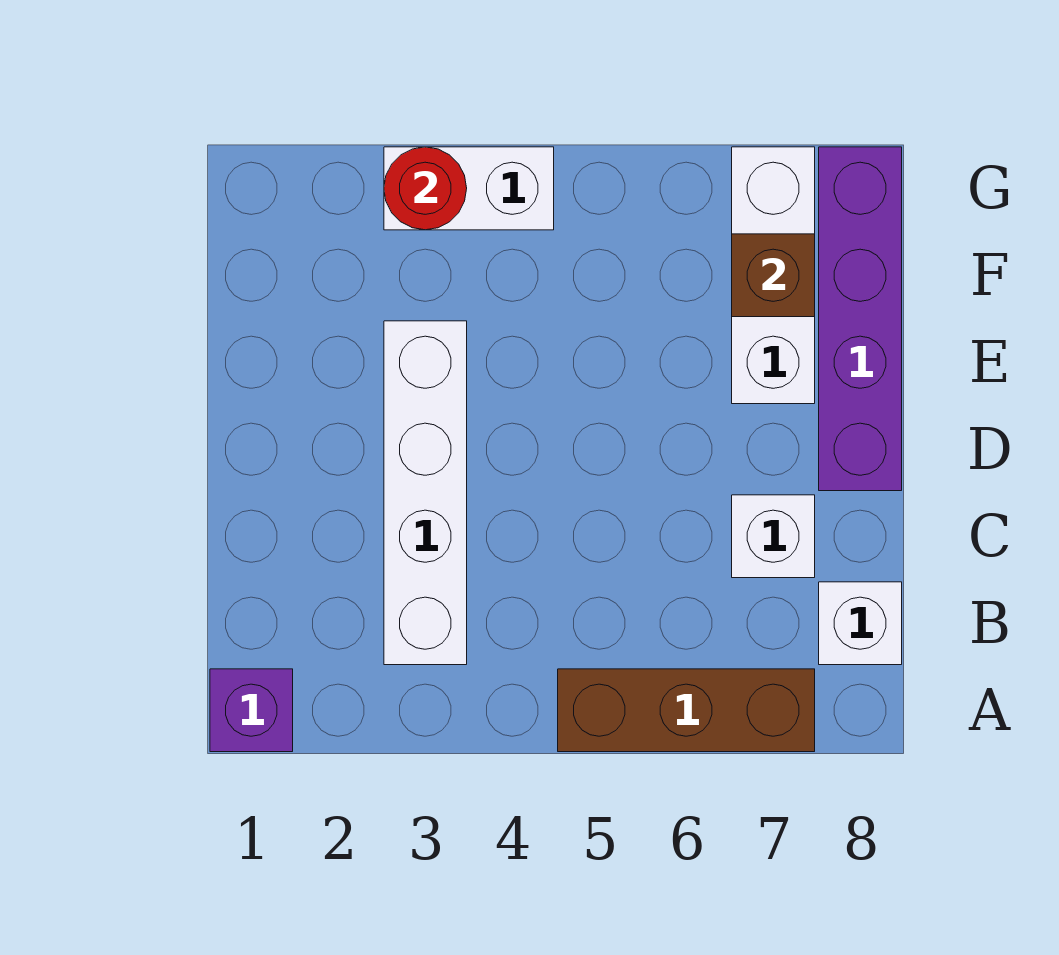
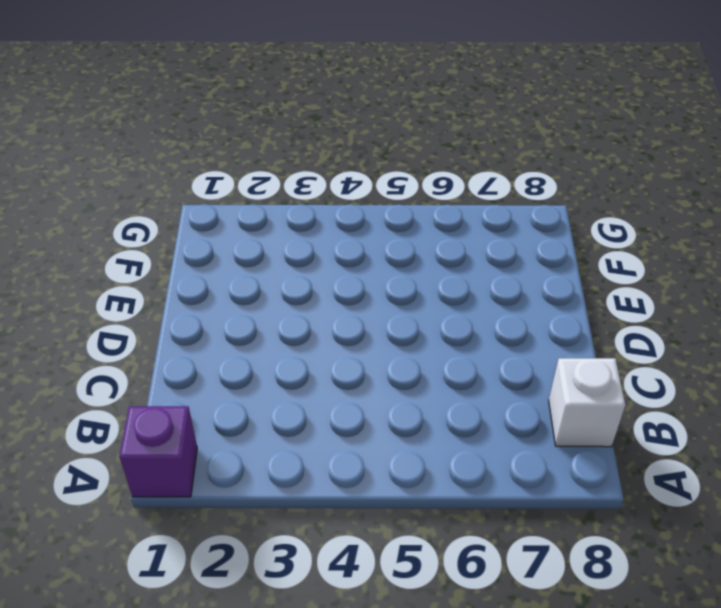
none -> brown brick A5:A7 level 1
none -> white brick B3:E3 level 1

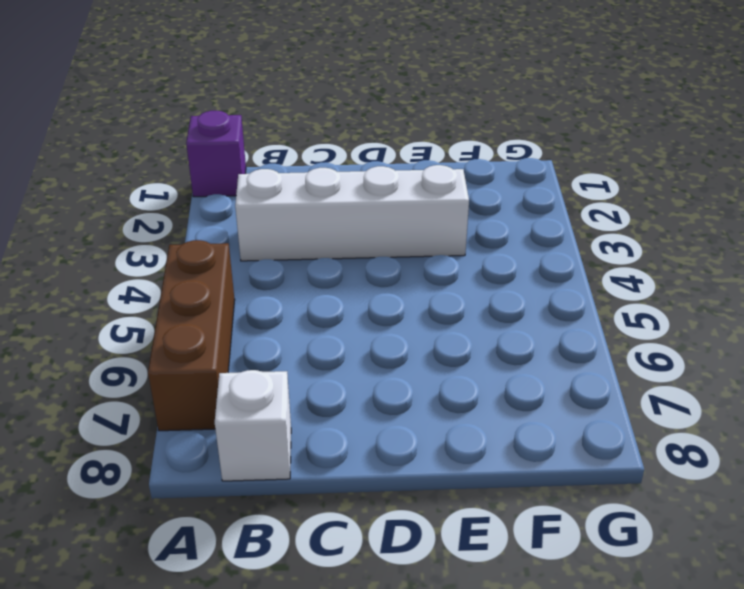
none -> white brick C7 level 1
none -> purple brick D8:G8 level 1

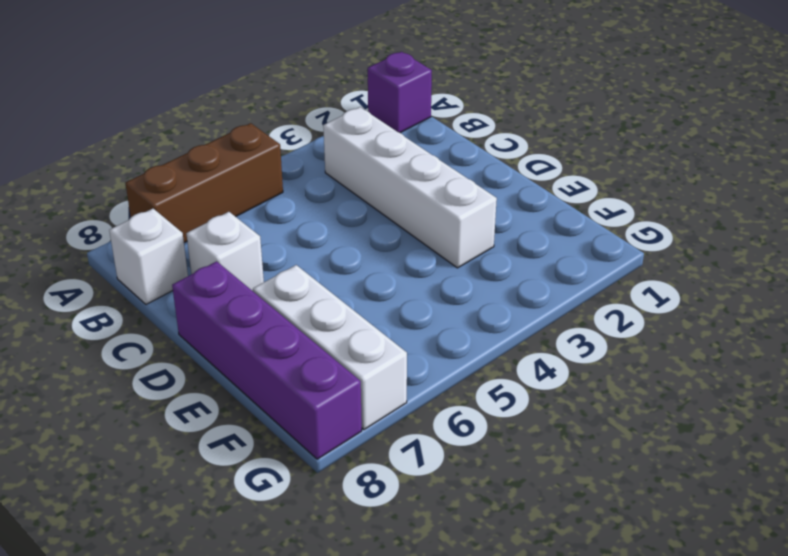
none -> white brick G3:G4 level 1
none -> brown brick F7 level 2

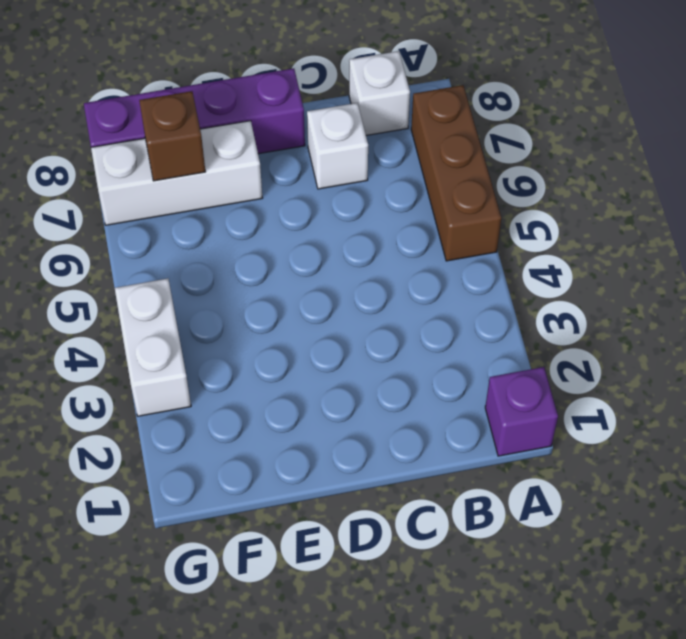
none -> white brick B3:E3 level 1
none -> red round brick G3 level 2

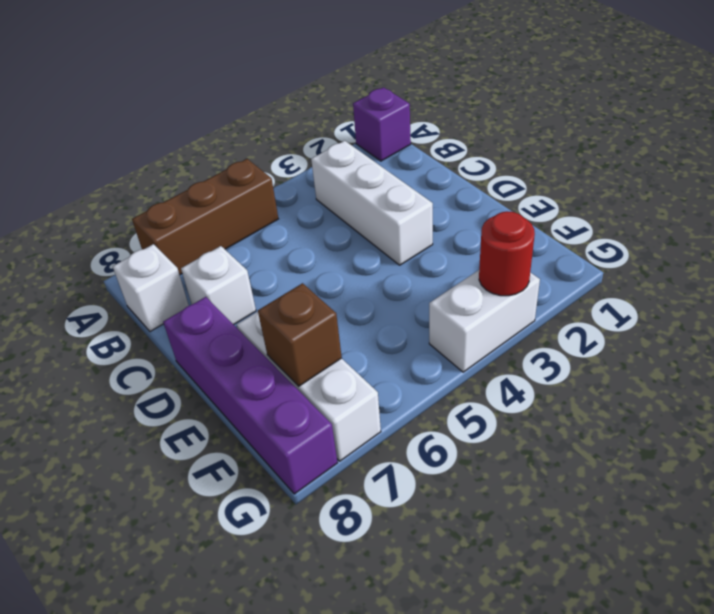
white brick B3:D3 level 1 -> white brick B3:E3 level 1

